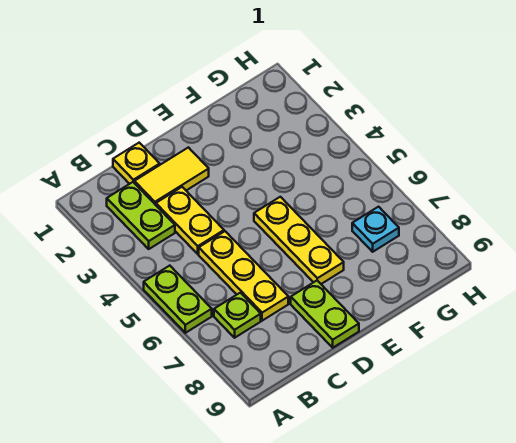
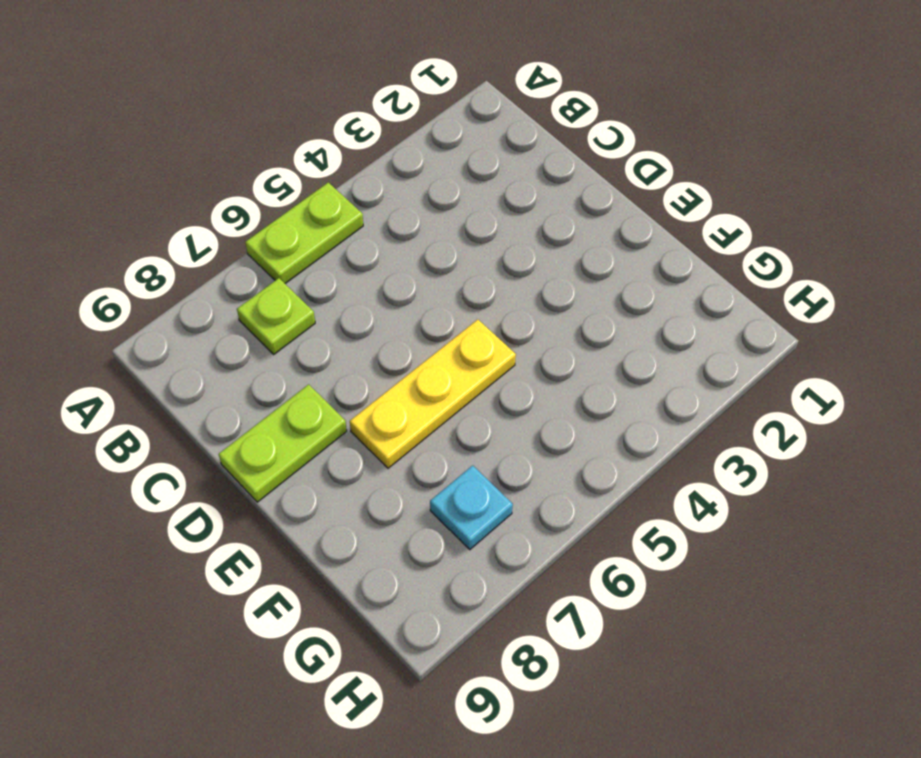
none -> lime plate B2:B3 level 1
none -> yellow plate C1 level 1

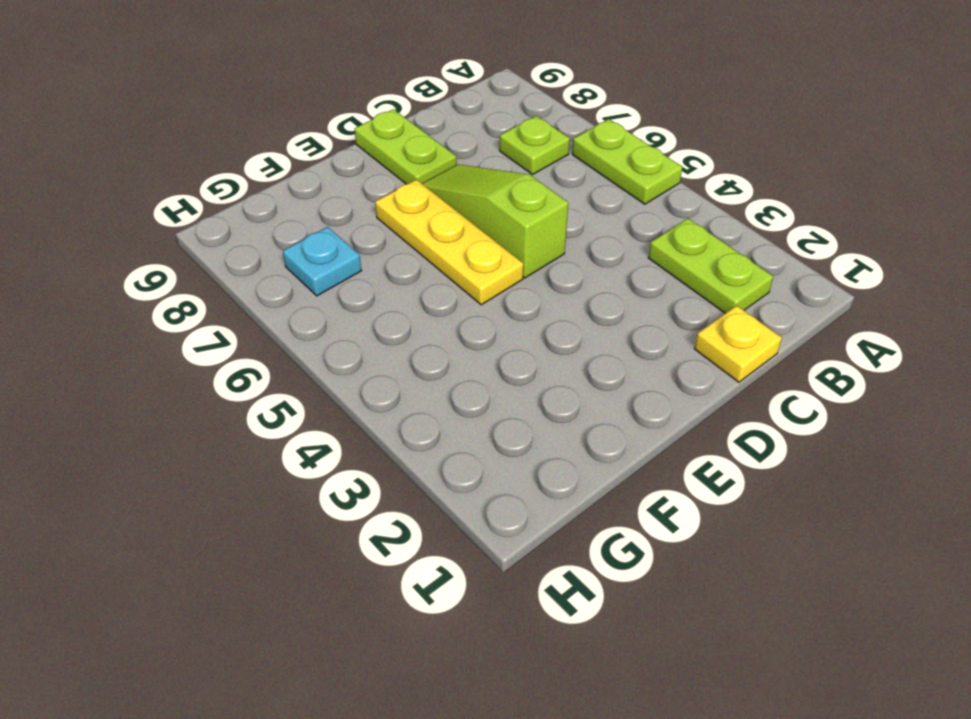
lime slope D5:D7 level 1 top 5 -> none
none -> yellow tile C2:D2 level 1
none -> yellow plate C3:C4 level 1

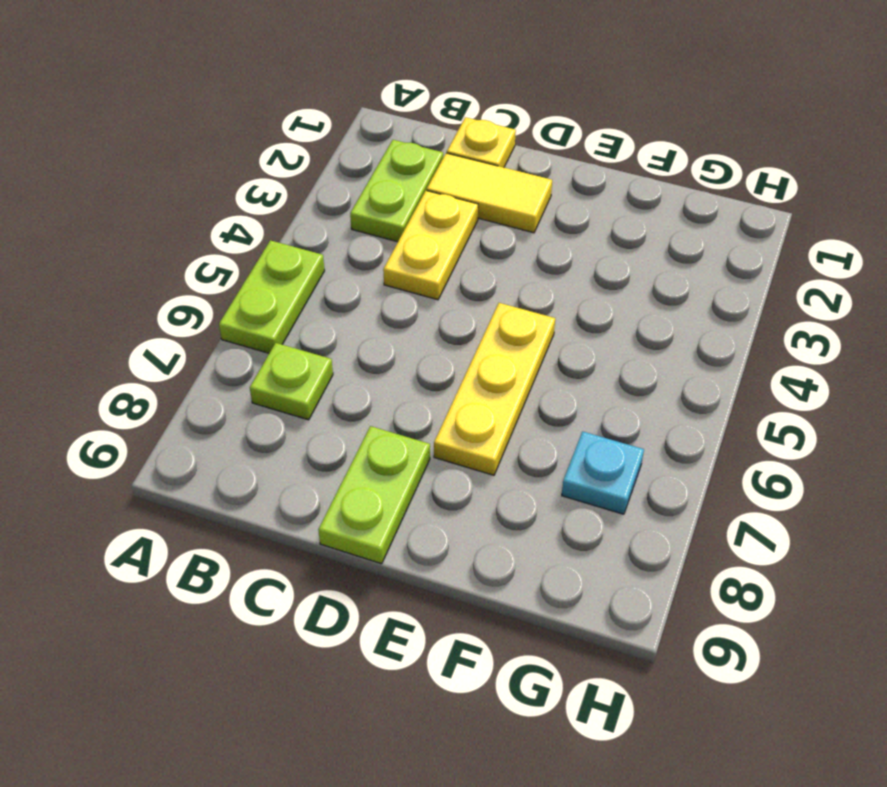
none -> yellow plate C5:C7 level 1

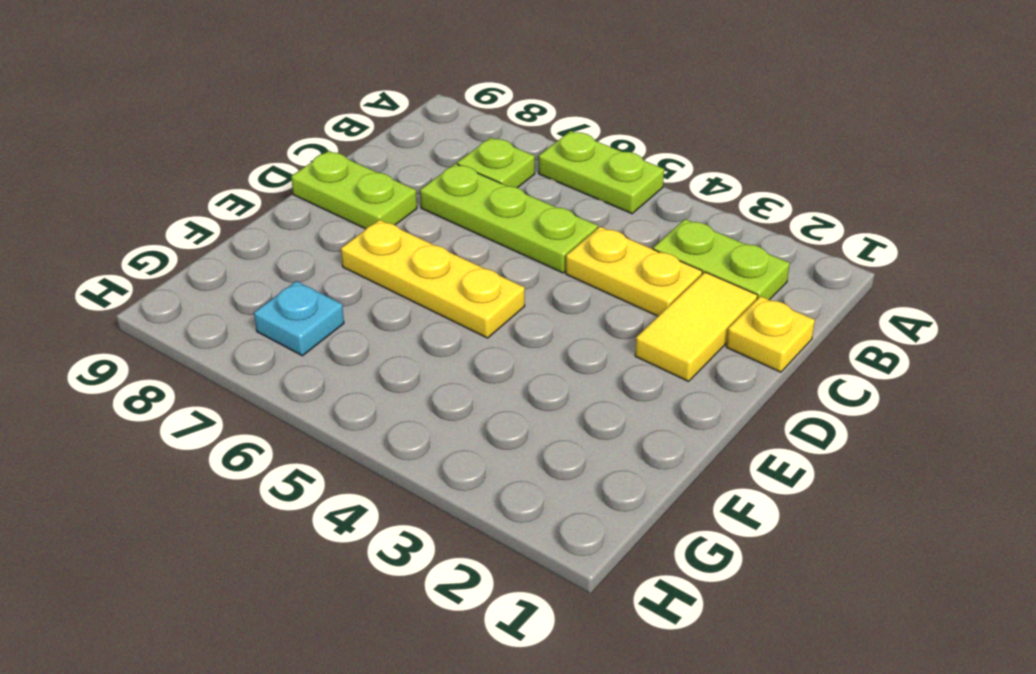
lime plate C5:C7 level 1 -> yellow plate C5:C7 level 1

